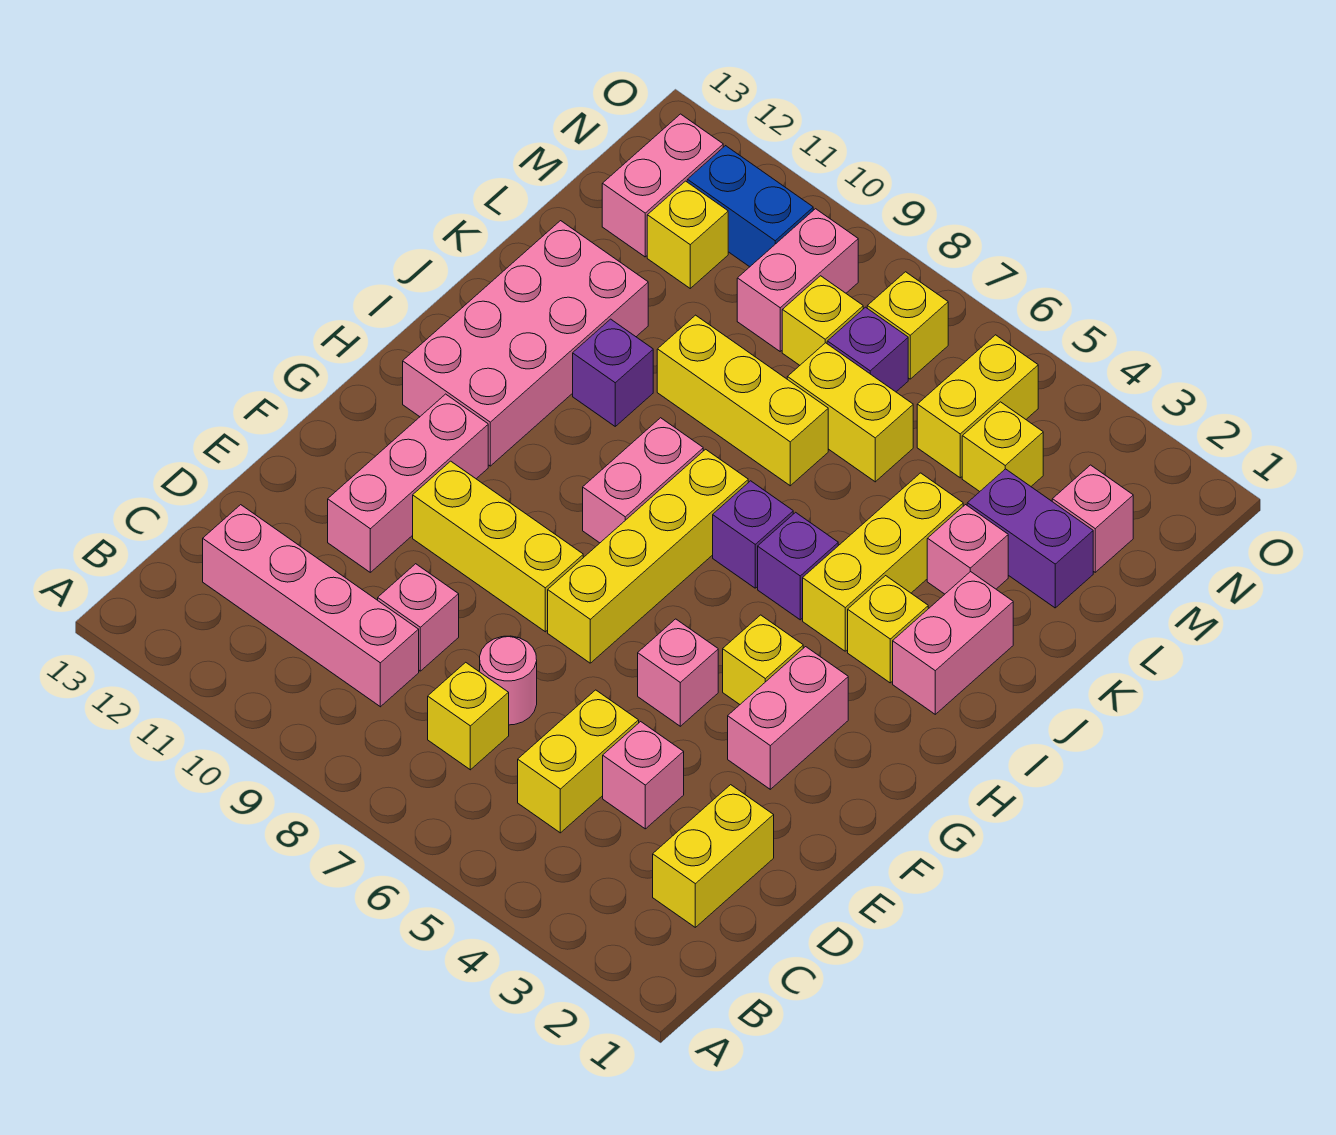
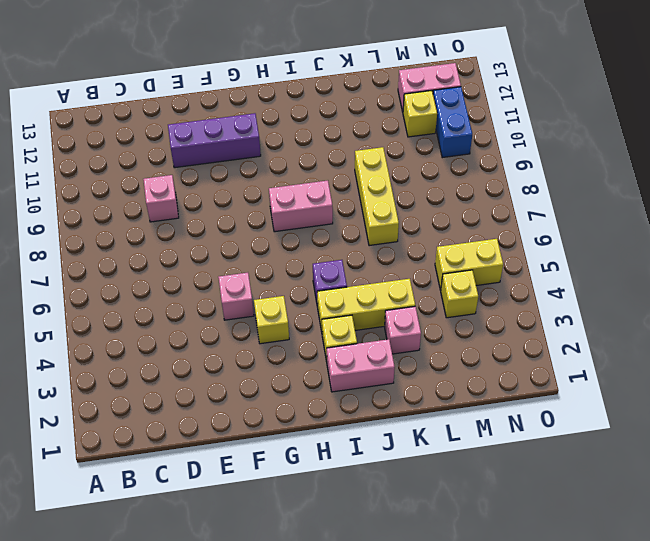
purple brick E11:G11 level 1 -> pink brick E11:G11 level 1
none -> yellow brick C2:D2 level 1
none -> yellow brick C5:D5 level 1
none -> yellow brick C7 level 1
none -> pink brick C9:C12 level 1

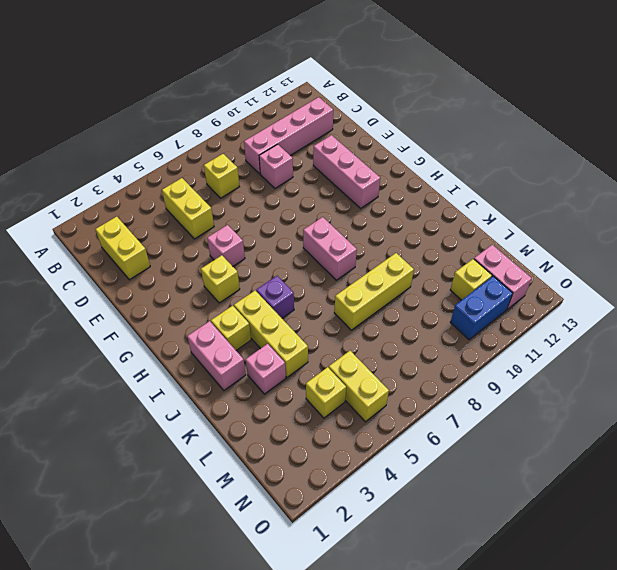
none -> pink brick D4 level 1
none -> pink round brick D7 level 1
none -> pink brick F3:G3 level 1
none -> yellow brick F7:I7 level 1

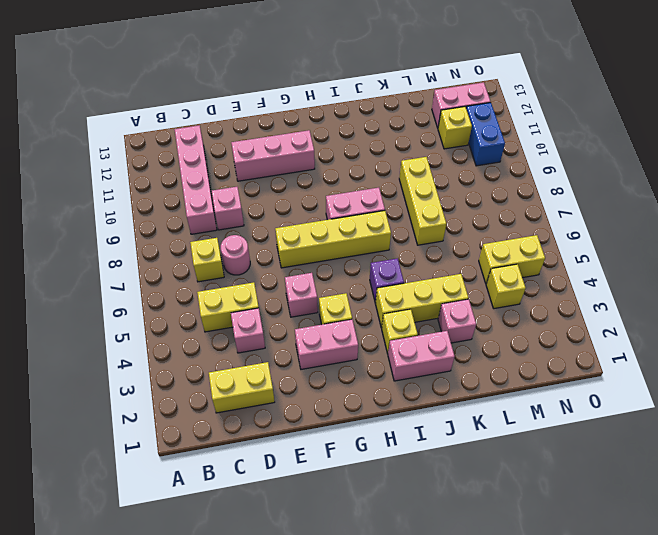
none -> yellow brick F8:F10 level 1
none -> pink brick H11:K12 level 1
none -> purple brick I6 level 1
none -> purple brick J10 level 1

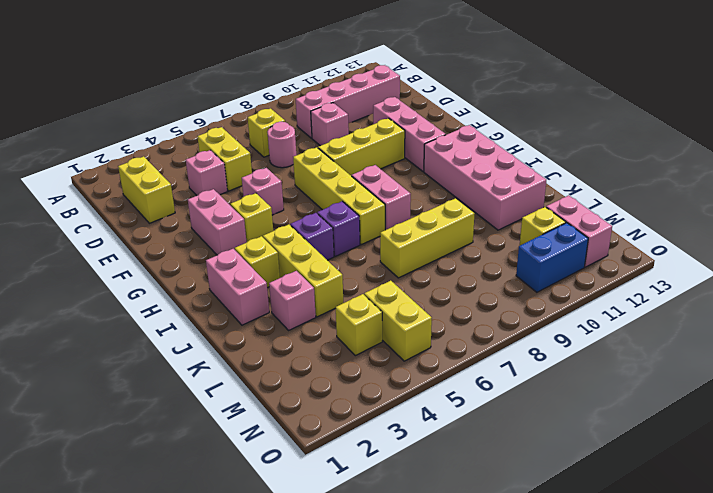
none -> purple brick J10 level 1
none -> purple brick L2:L3 level 1
none -> yellow brick L6:L7 level 1
none -> pink brick M2 level 1

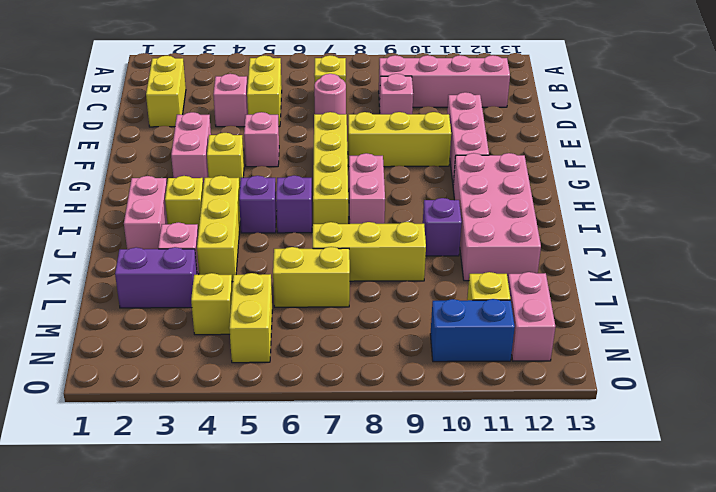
none -> pink brick M2 level 1
none -> purple brick M7 level 1
none -> yellow brick M8 level 1
none -> pink brick M9:N9 level 1

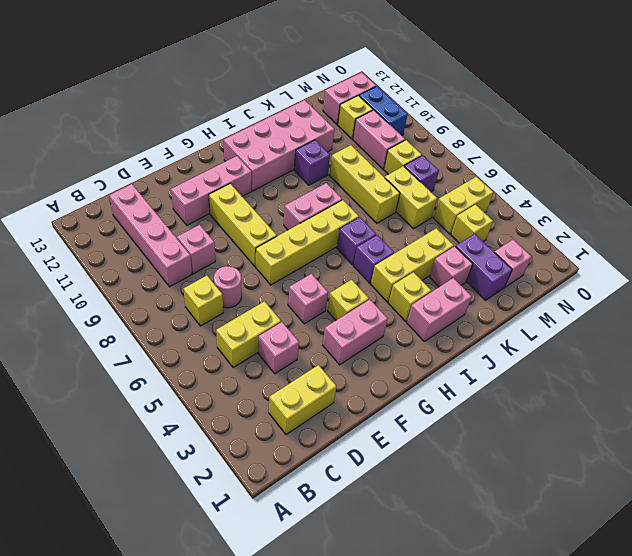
pink brick M9:M10 level 1 -> pink brick M9:N9 level 1
none -> yellow brick N7 level 1

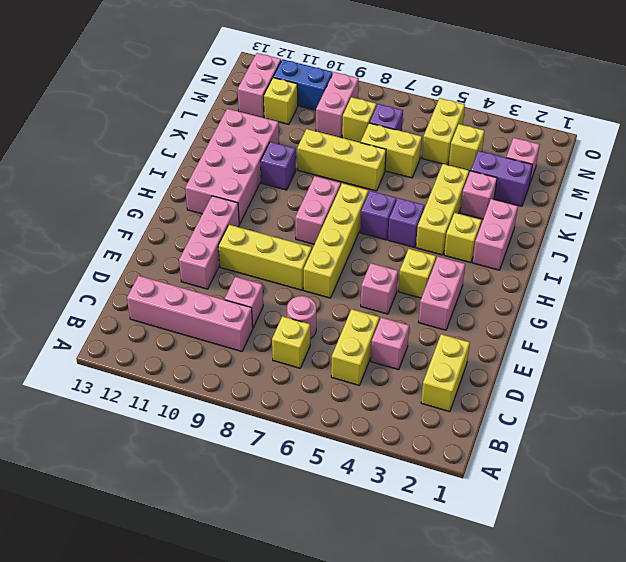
none -> yellow brick N7 level 1

